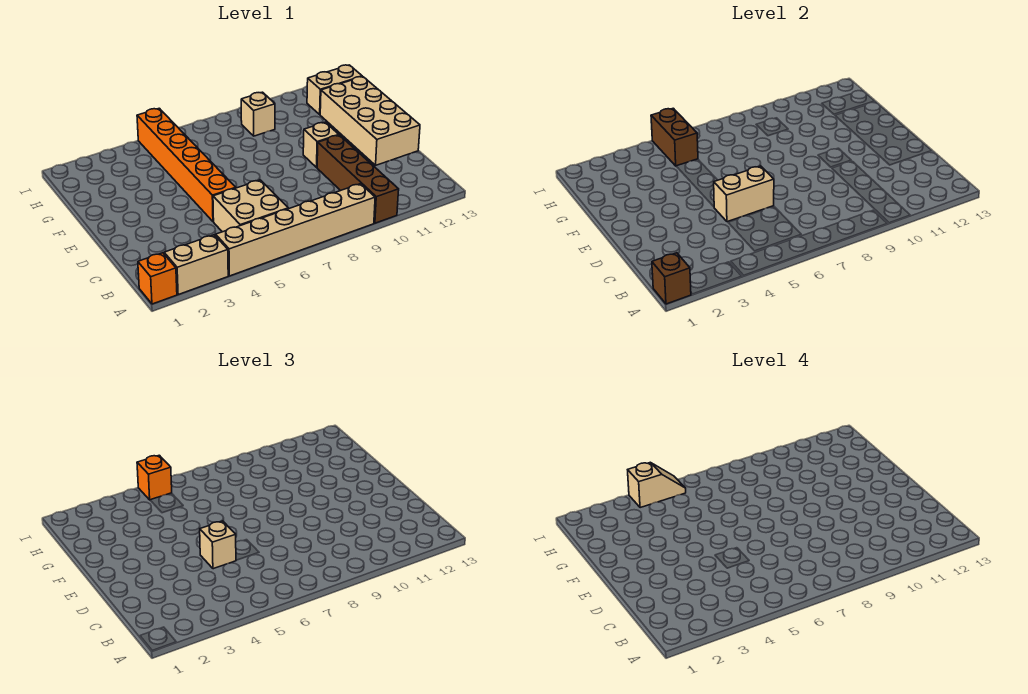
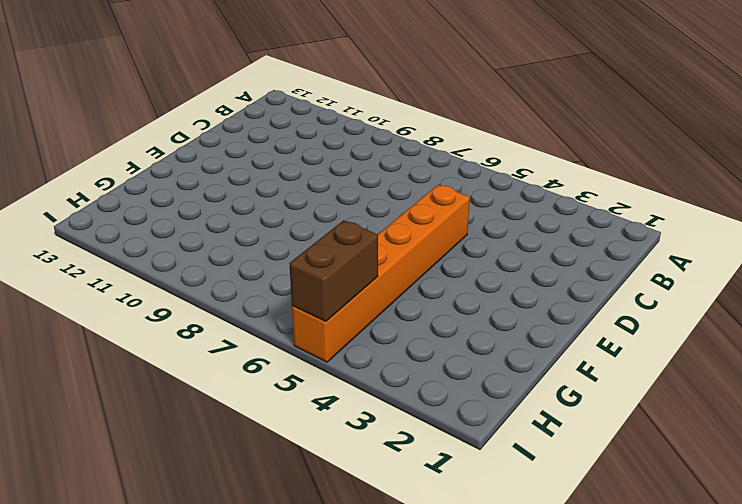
none -> orange brick A1 level 1
none -> tan brick A2:A3 level 1
none -> tan brick A4:A9 level 1

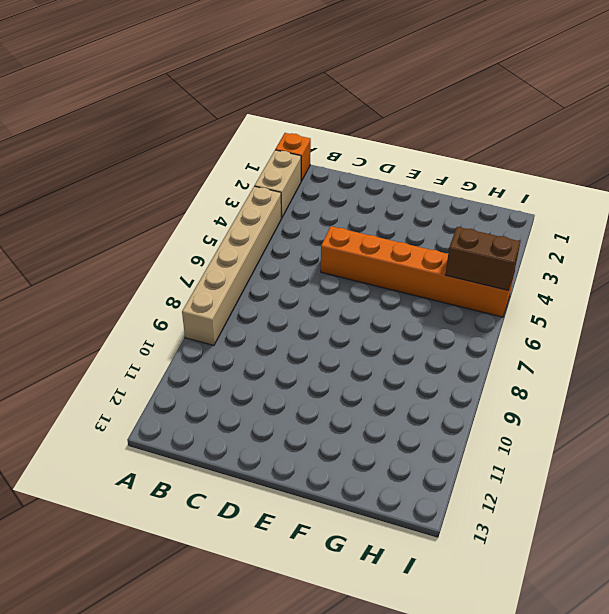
none -> brown brick A10:D10 level 1
none -> tan brick B5:C6 level 1
none -> tan brick D12:G13 level 1

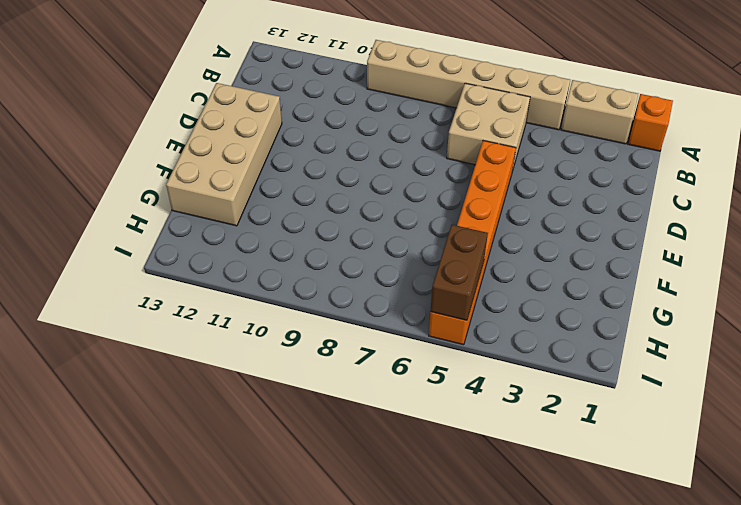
none -> brown brick A10:D10 level 1
none -> tan brick E10 level 1
none -> tan brick H9 level 1

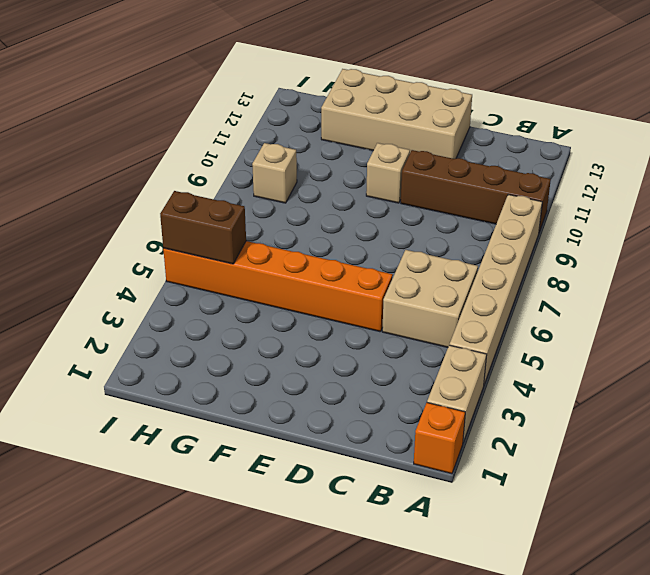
none -> tan brick H12:H13 level 1
none -> brown brick A1 level 2
none -> tan brick D5:D6 level 2

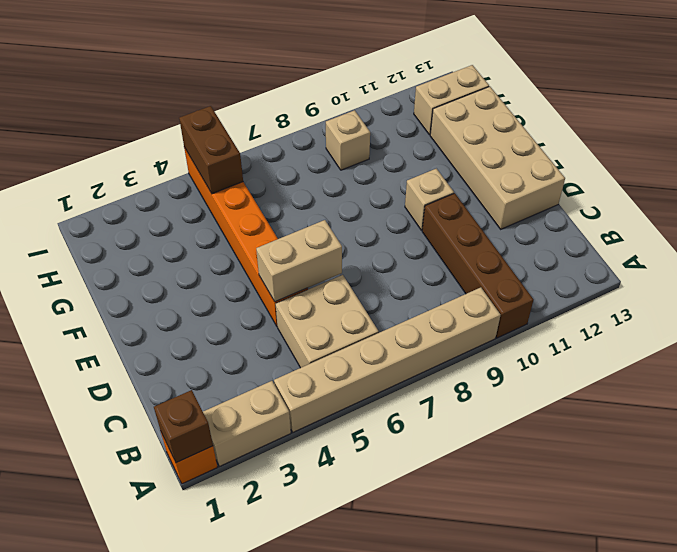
none -> tan brick D5 level 3
none -> orange brick I5 level 3
none -> tan slope I4:I5 level 4 top 4

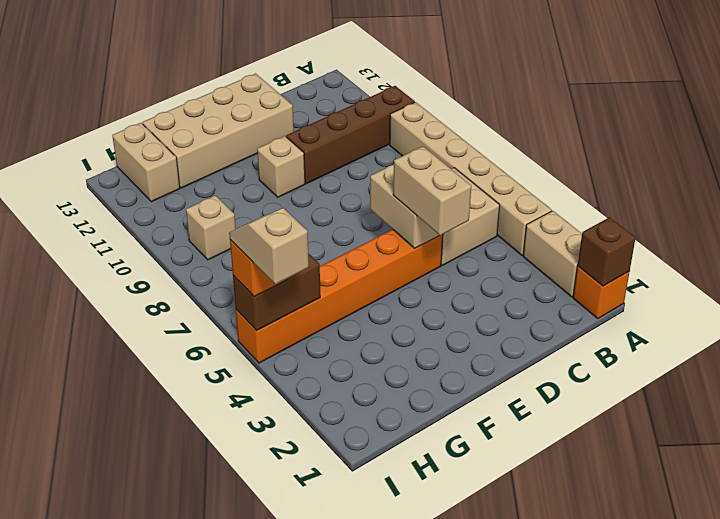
tan brick D4:D5 level 3 -> tan brick D5 level 3

